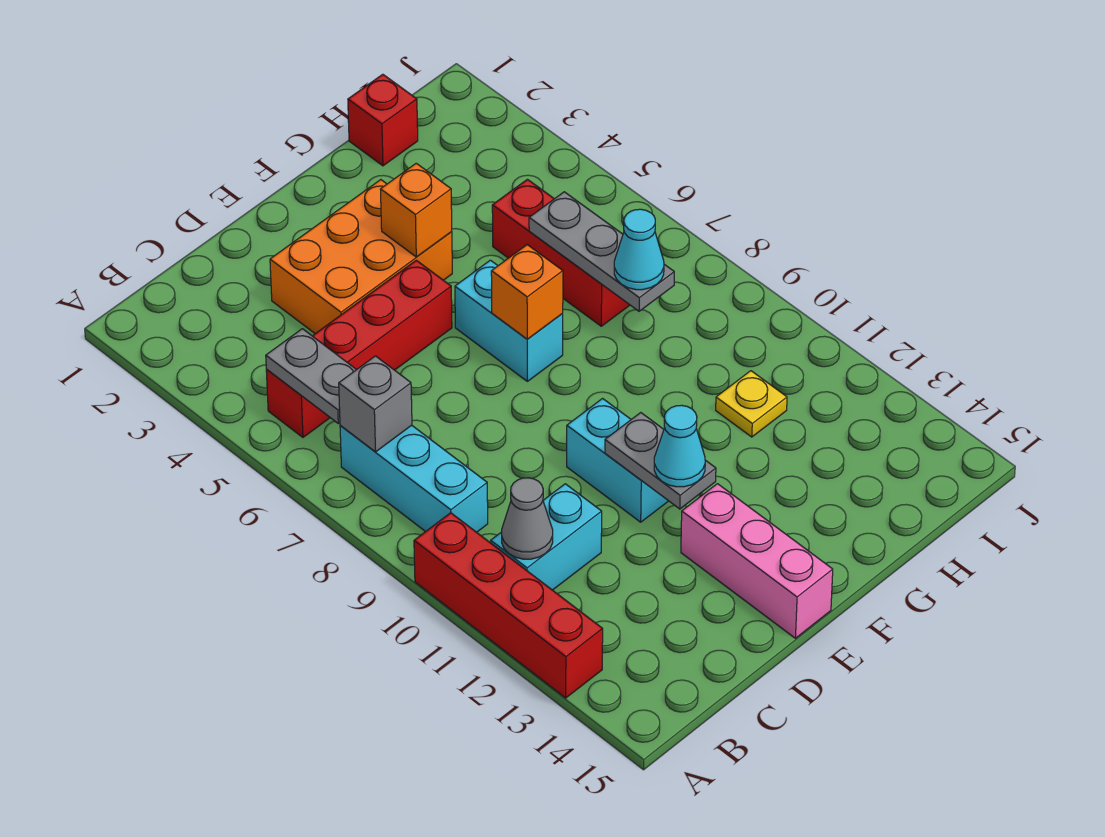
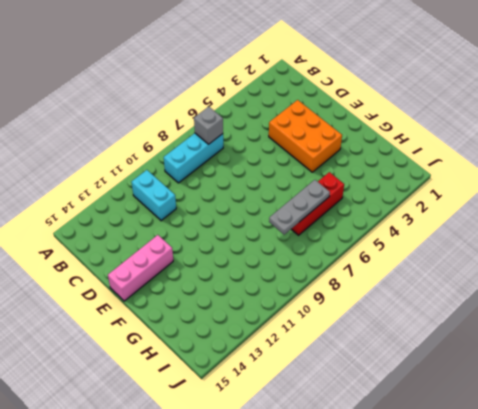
none -> red brick A10:A13 level 1
none -> red brick B5:E5 level 1
none -> cyan brick E10:E11 level 1

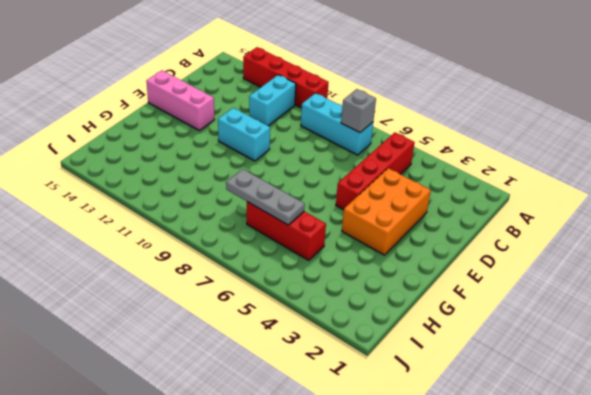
none -> cyan brick F6:F7 level 1
none -> red brick H1 level 1
none -> yellow plate H11 level 1

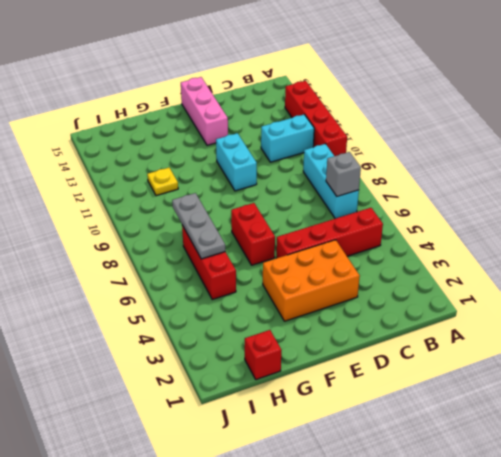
red brick F6:F7 level 1 -> cyan brick F6:F7 level 1
none -> grey plate B5:B6 level 2
none -> grey cone B11 level 2
none -> grey plate E11:E12 level 2

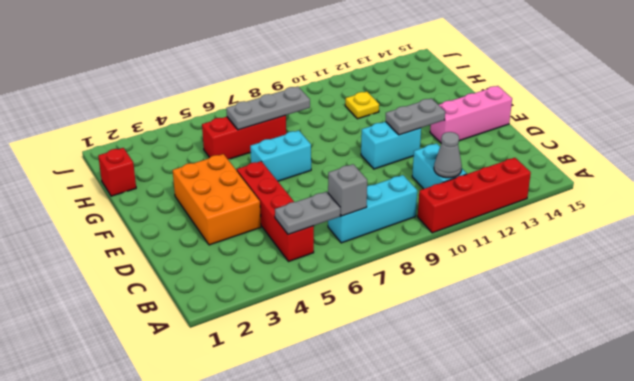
none -> orange brick F4 level 2
none -> orange brick F7 level 2
none -> cyan cone E12 level 3

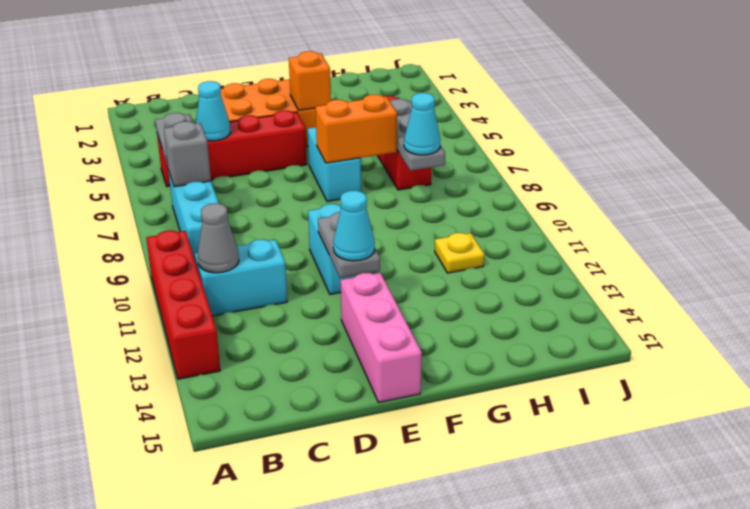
cyan cone C5 level 2 -> none
orange brick F7:G7 level 2 -> orange brick F7 level 2
none -> red brick H1 level 1

